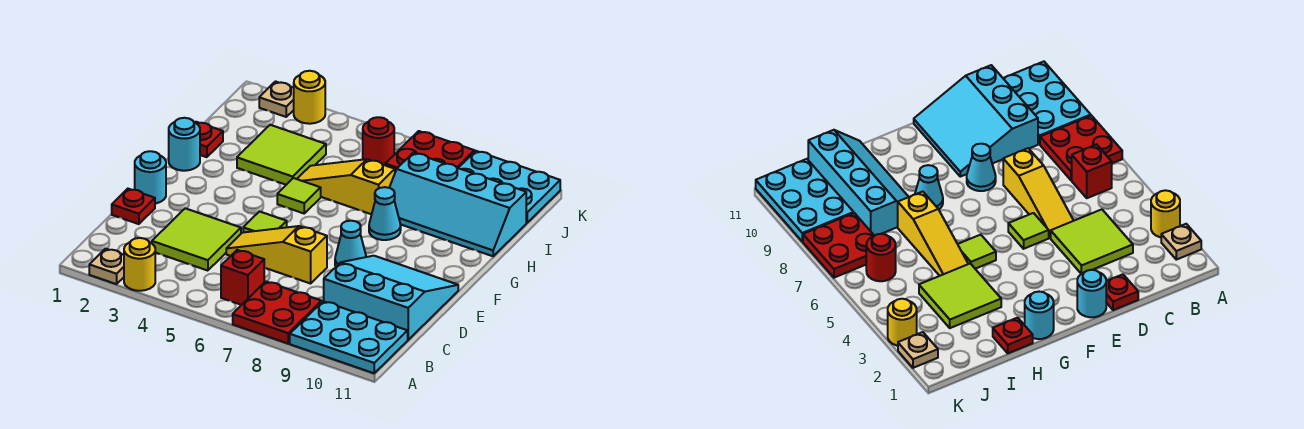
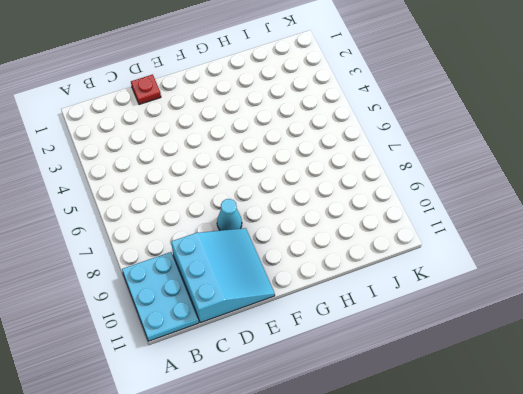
none -> tan plate A2 level 1
none -> yellow round brick A3 level 1
none -> red plate A7:B8 level 1

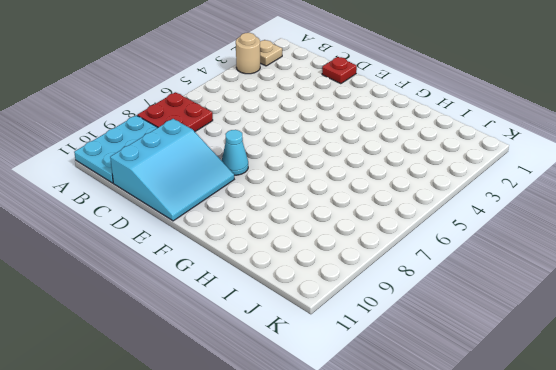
tan round brick A3 level 1 -> yellow round brick A3 level 1
none -> red brick B6 level 1
none -> lime tile C3:D4 level 1
none -> yellow slope D5:D7 level 1 top 7

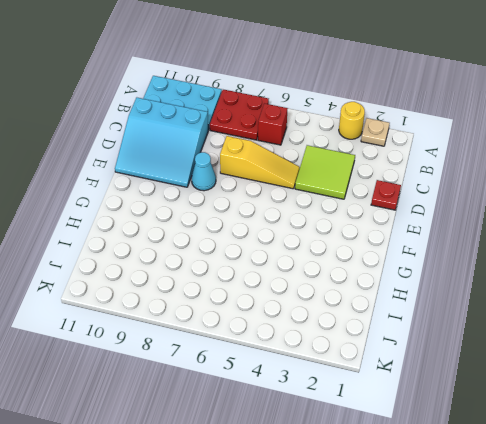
none -> cyan round brick E1 level 1
none -> lime tile E5 level 1
none -> cyan round brick G1 level 1

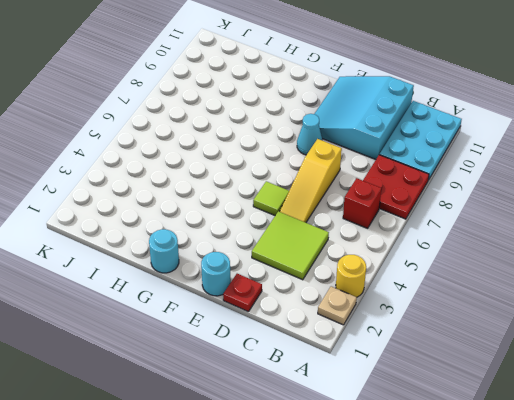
none -> lime tile G5 level 1
none -> cyan cone G8 level 1
none -> red plate H1 level 1

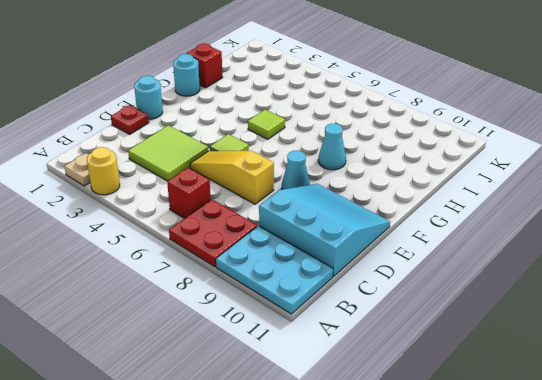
red brick H1 level 1 -> red plate H1 level 1
none -> lime tile H3:I4 level 1
none -> yellow slope H5:H7 level 1 top 7
none -> cyan slope H8:I11 level 1 top I

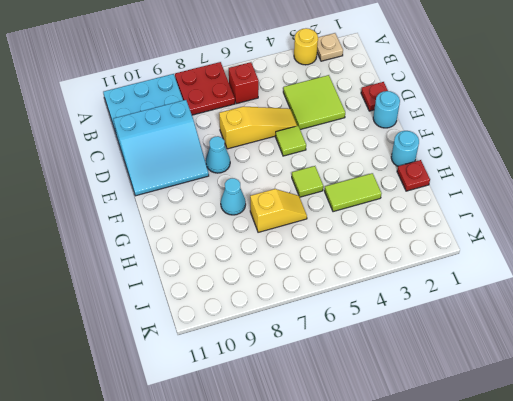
lime tile H3:H4 level 1 -> lime tile H3:I4 level 1
yellow slope H6:H7 level 1 top 7 -> yellow slope H5:H7 level 1 top 7
none -> cyan slope H8:I11 level 1 top I
none -> red round brick J6 level 1
none -> red plate J7:K8 level 1

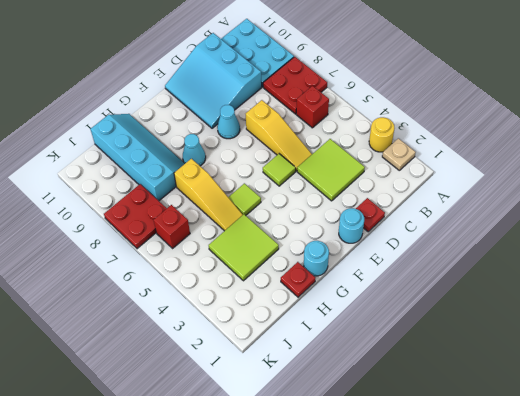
red brick J6 level 1 -> red round brick J6 level 1
none -> cyan plate J9:K11 level 1
none -> tan plate K2 level 1
none -> yellow round brick K3 level 1

